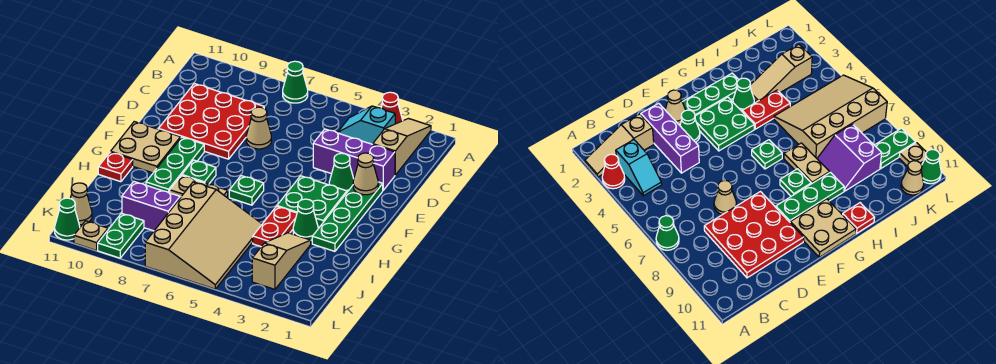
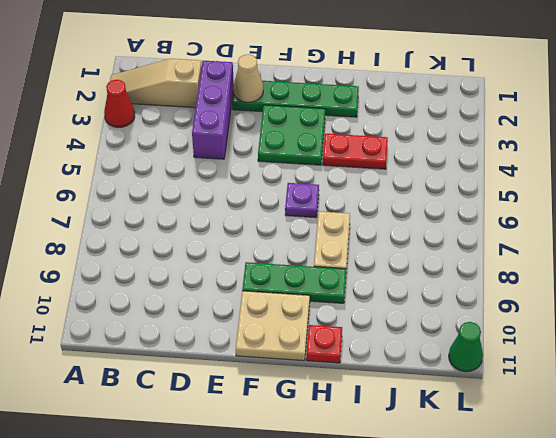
purple plate G6 level 1 -> green plate G6 level 1
none -> green cone A7 level 1
none -> cyan slope B3:B4 level 1 top 3
none -> red plate C8:E10 level 1

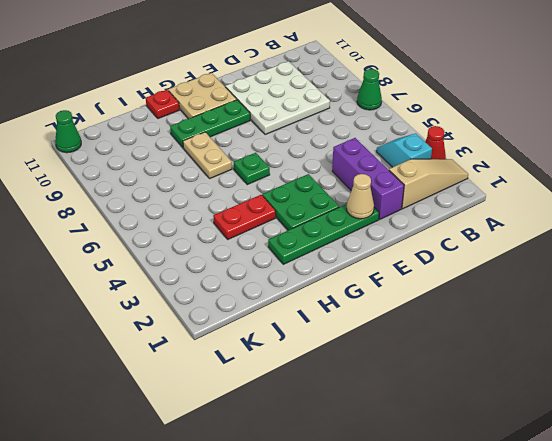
white plate C8:E10 level 1 -> red plate C8:E10 level 1
none -> tan cone D7 level 1
none -> green cone E3 level 1
none -> green plate G8 level 1

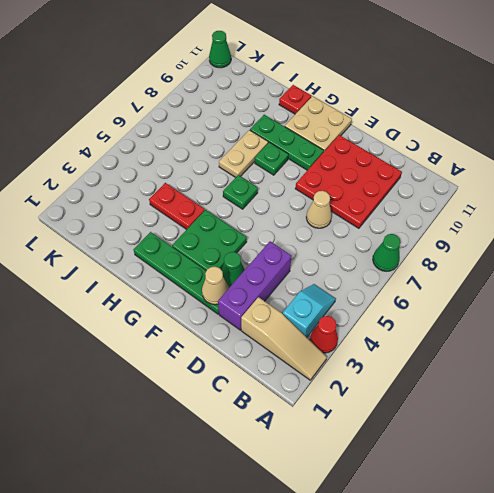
none -> green cone H3 level 1
none -> tan slope I3:K3 level 1 top K
none -> tan slope I5:L7 level 1 top 7

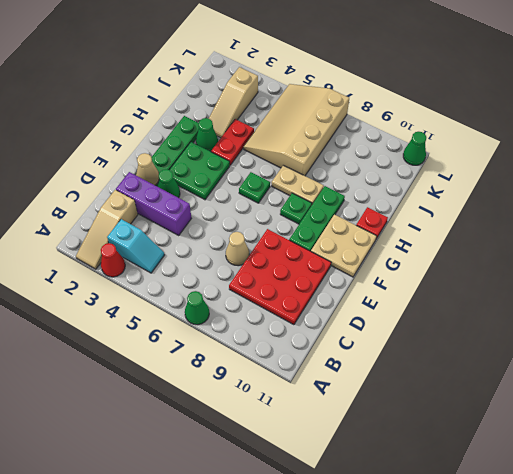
none -> purple slope I8:J9 level 1 top J
none -> green plate K9:L9 level 1
none -> tan cone K11 level 1

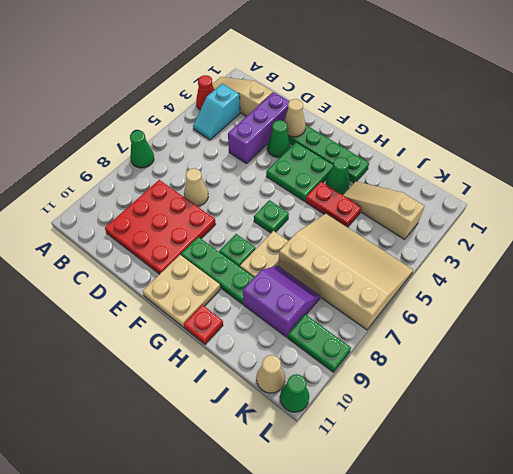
purple slope I8:J9 level 1 top 9 -> purple slope I8:J9 level 1 top J
none -> tan plate L10 level 1

